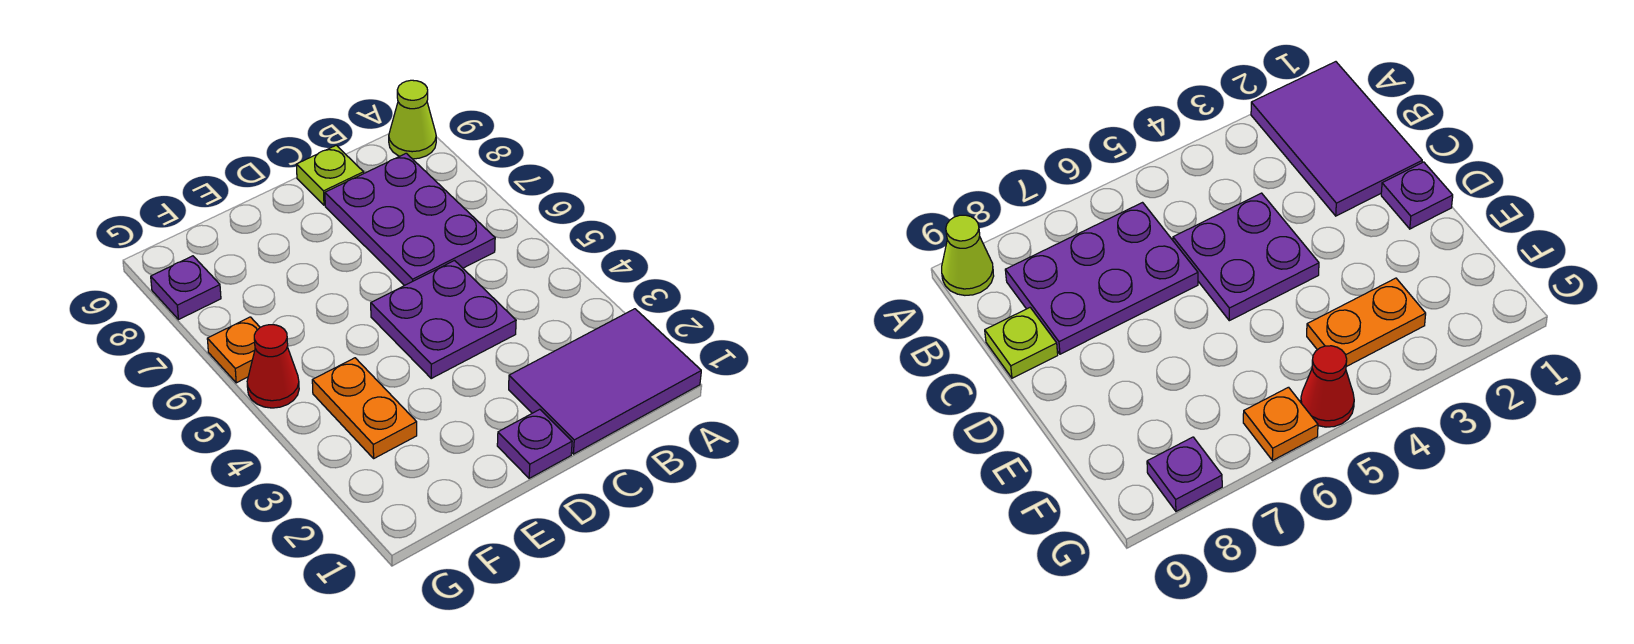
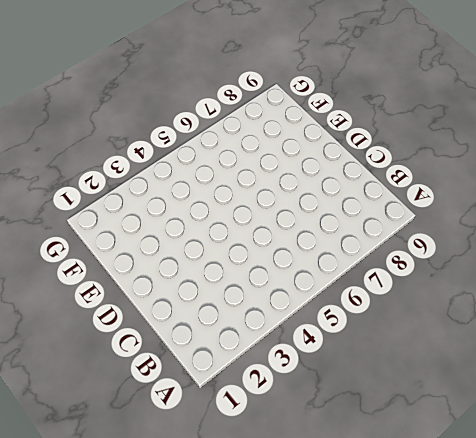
none -> purple tile A1:C2 level 1
none -> lime cone A9 level 1

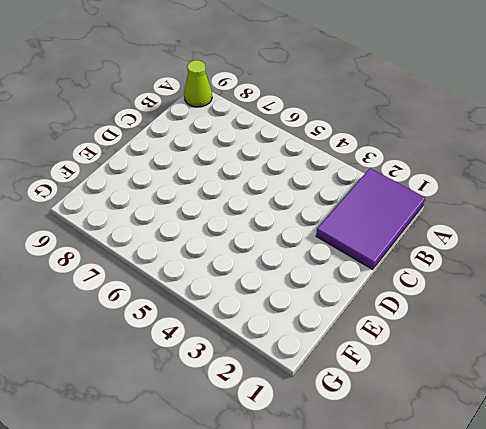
none -> purple plate B6:C8 level 1
none -> purple plate C4:D5 level 1

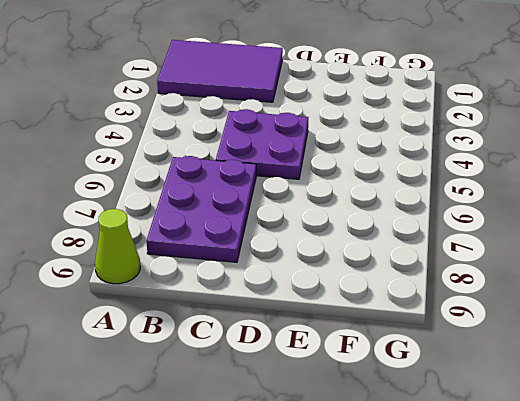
none -> lime plate C9 level 1
none -> purple plate D1 level 1

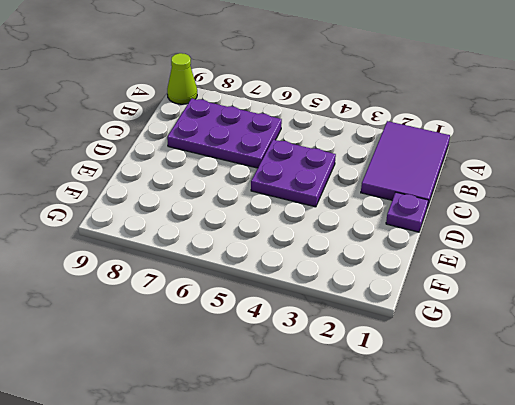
none -> lime plate C9 level 1
none -> orange plate F3:F4 level 1

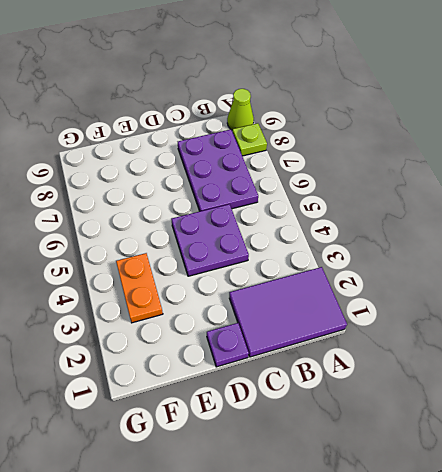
lime plate A8 level 1 -> lime plate C9 level 1
none -> red cone G5 level 1
none -> orange plate G6 level 1

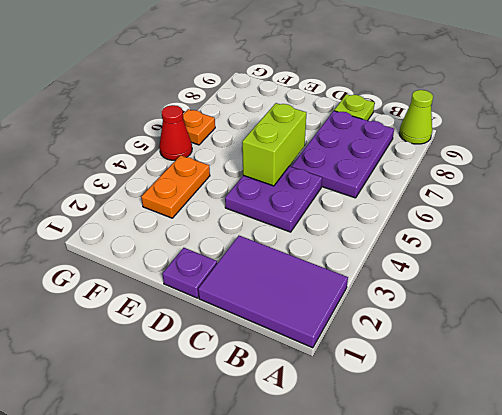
lime brick D5:D6 level 2 -> none
none -> purple plate G8 level 1

